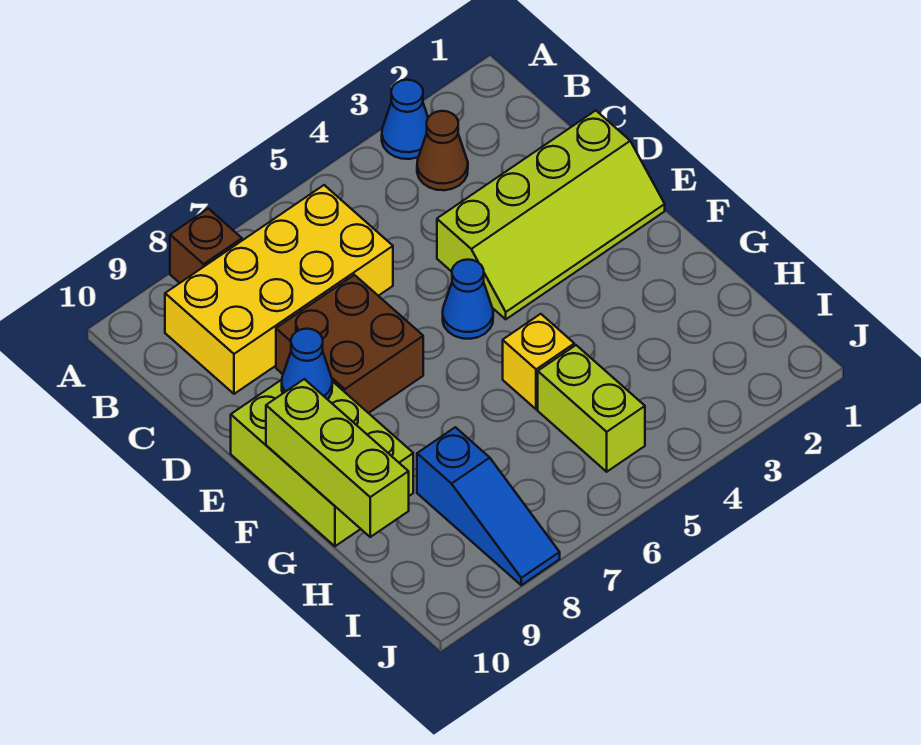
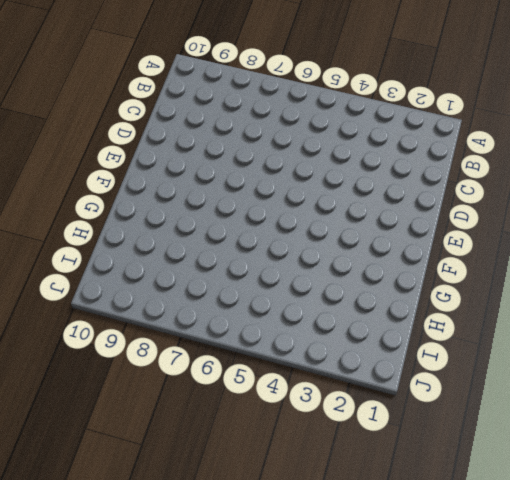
none -> blue cone A3 level 1
none -> brown brick A8 level 1
none -> brown cone B3 level 1

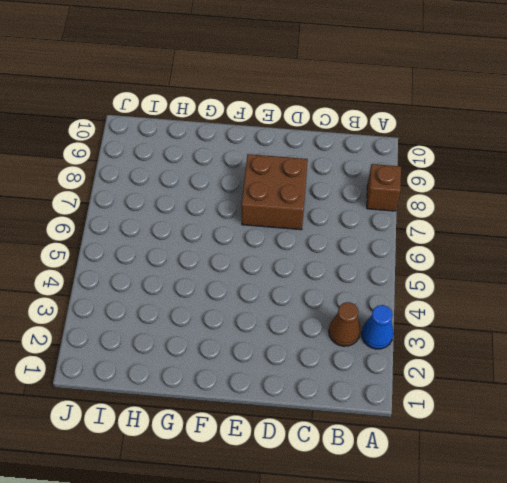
none -> yellow brick B6:C9 level 1
none -> lime slope D1:E4 level 1 top D
none -> blue cone E5 level 1

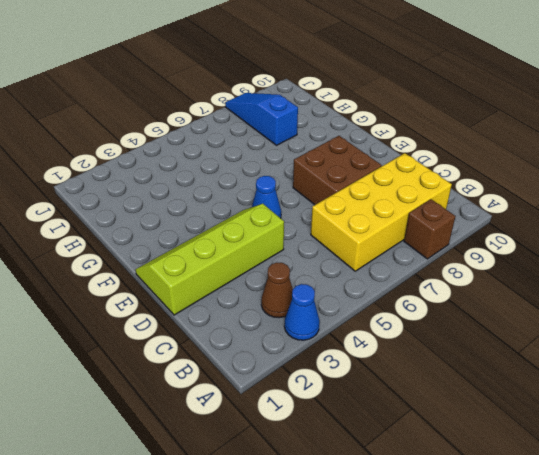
none -> lime brick E9:G10 level 1
none -> yellow brick G5 level 1
none -> lime brick H5:I5 level 1

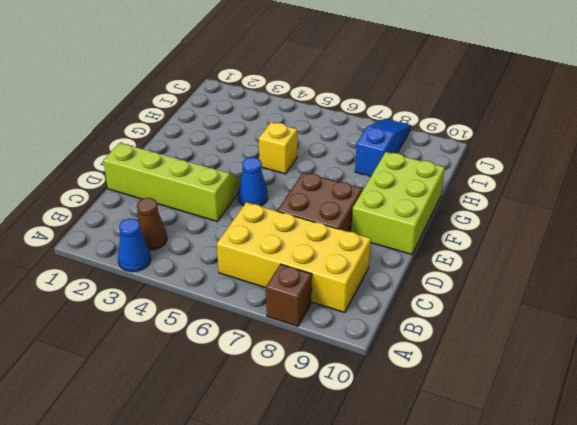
none -> lime brick H5:I5 level 1
none -> blue cone E9 level 2
none -> lime brick F10:H10 level 2

